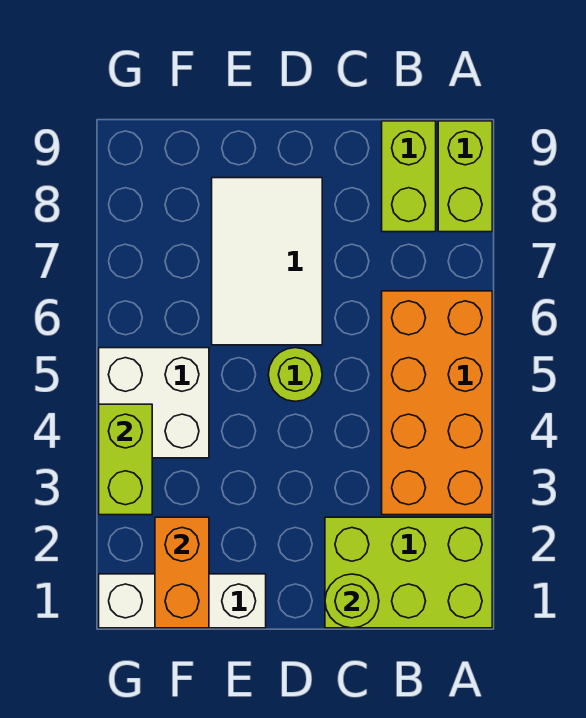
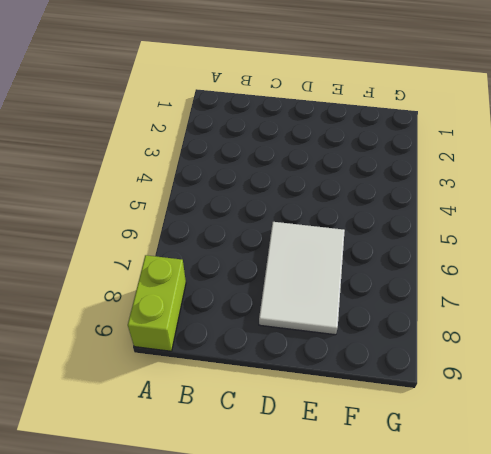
none -> lime brick A1:C2 level 1
none -> orange brick A3:B6 level 1

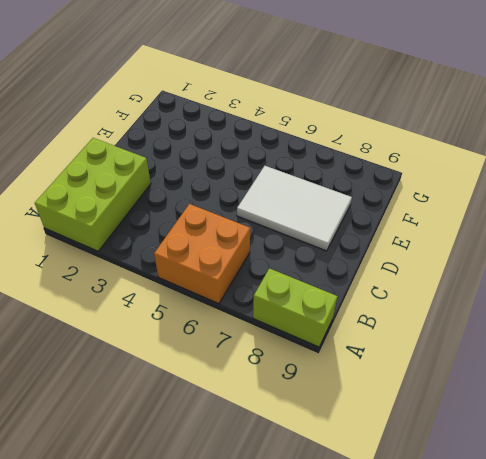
orange brick A5:B6 level 1 -> orange brick A3:B6 level 1
none -> lime brick B8:B9 level 1
none -> lime round brick D5 level 1

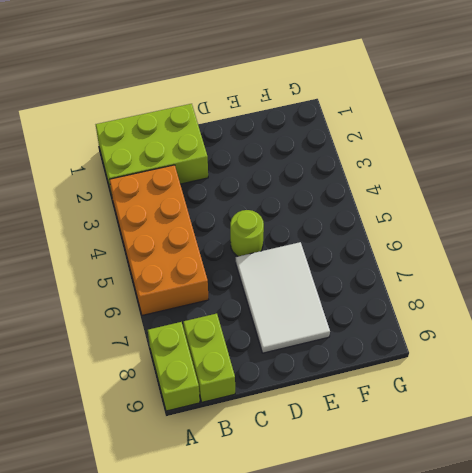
none -> white brick E1:G1 level 1
none -> white brick F4:G5 level 1

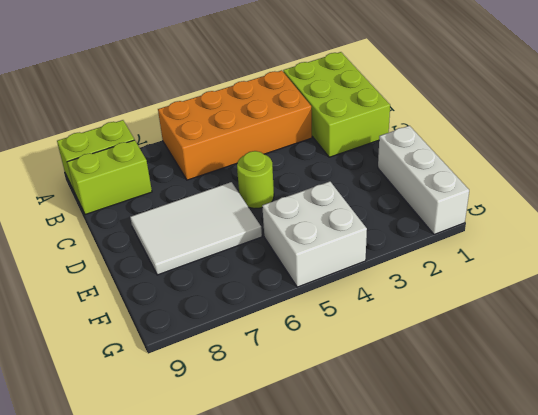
none -> lime round brick C1 level 2
none -> orange brick F1:F2 level 2

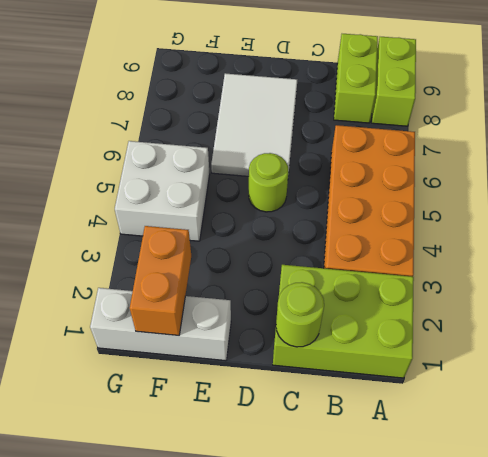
none -> lime brick G3:G4 level 2

